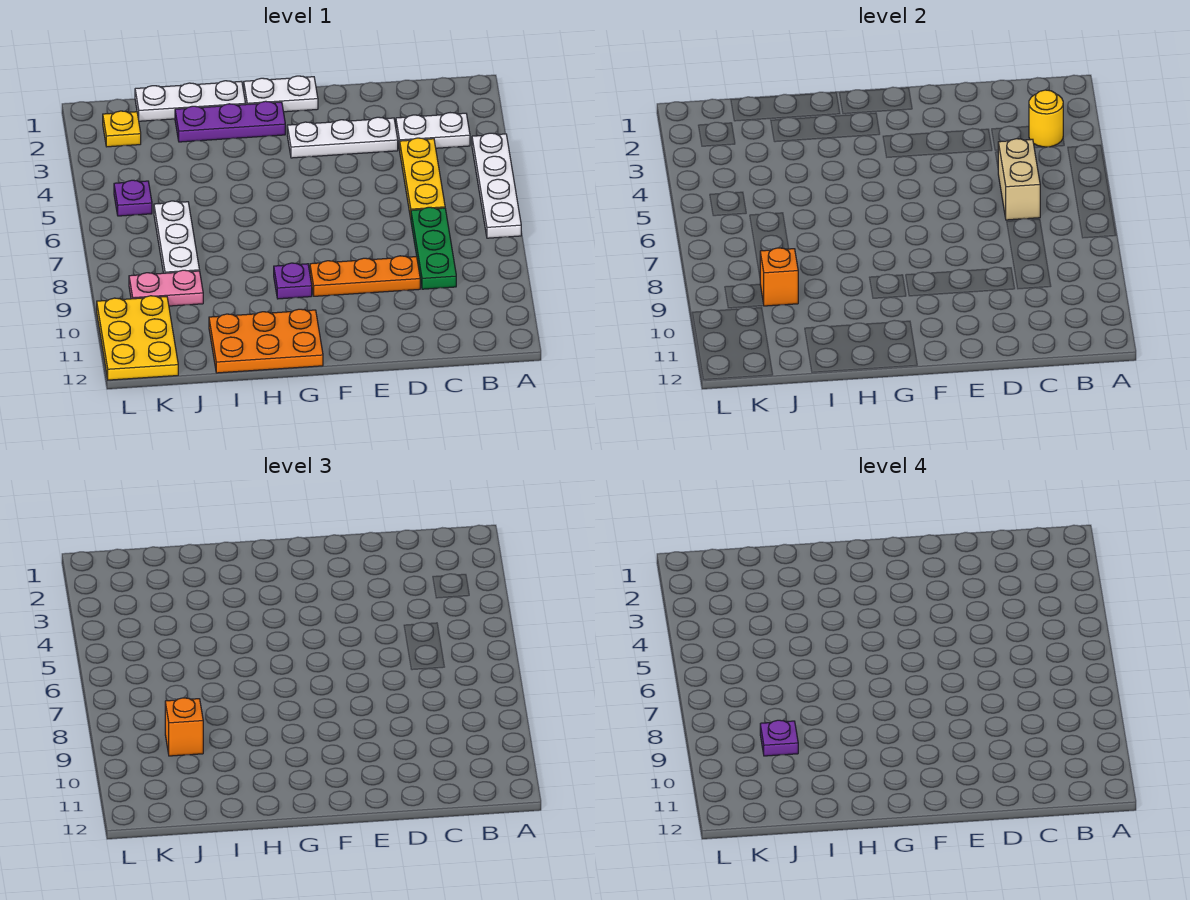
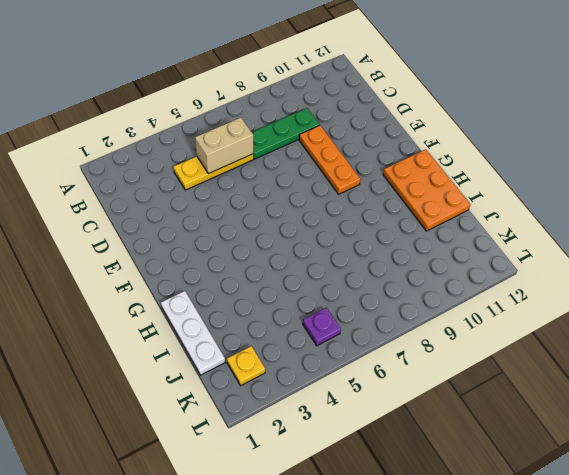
none -> white plate A4:A7 level 1
none -> white plate B3:C3 level 1
none -> white plate D3:F3 level 1

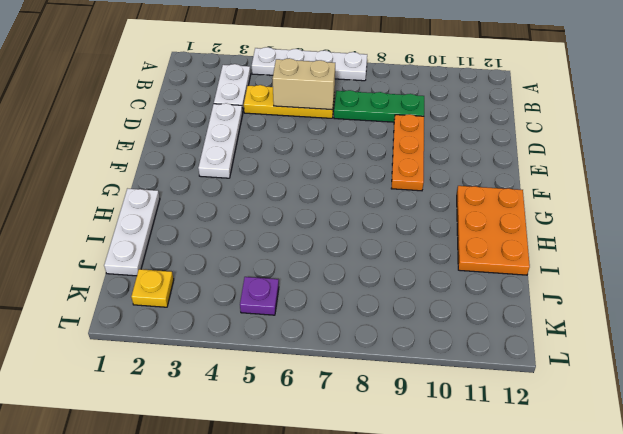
none -> white plate F1:G1 level 1
none -> purple plate G2:I2 level 1
none -> purple plate G9 level 1

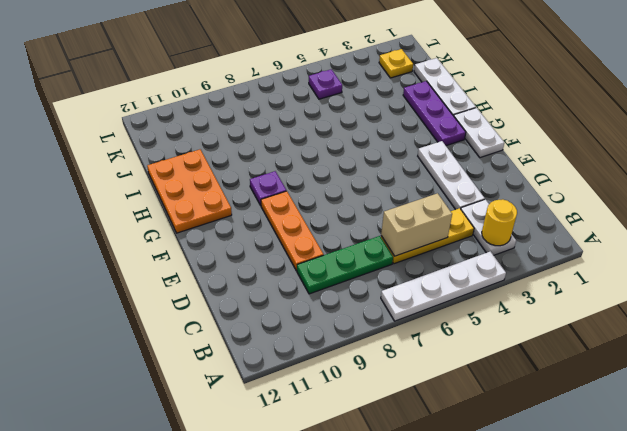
none -> white plate J6:J8 level 1
none -> pink plate J9:K9 level 1
none -> yellow plate K10:L12 level 1

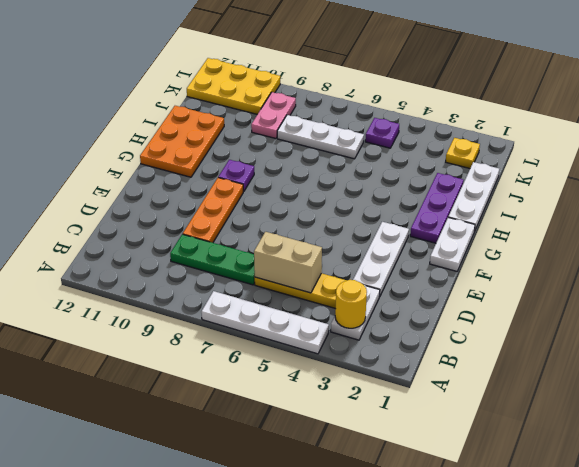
none -> orange brick J9 level 2
none -> orange brick J9 level 3
none -> purple plate J9 level 4

